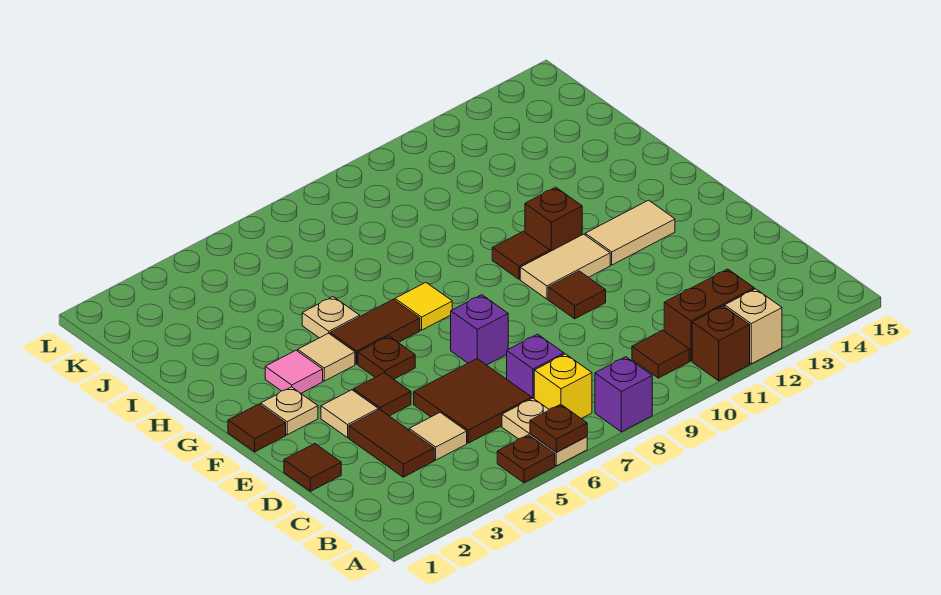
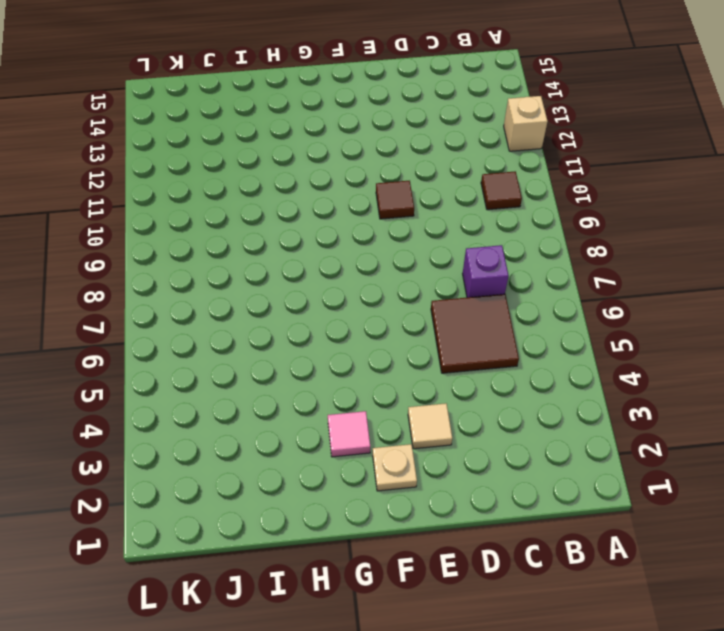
none -> brown plate A5 level 1
none -> tan plate A6:B6 level 1
none -> purple brick A8 level 1
none -> brown brick A11 level 1

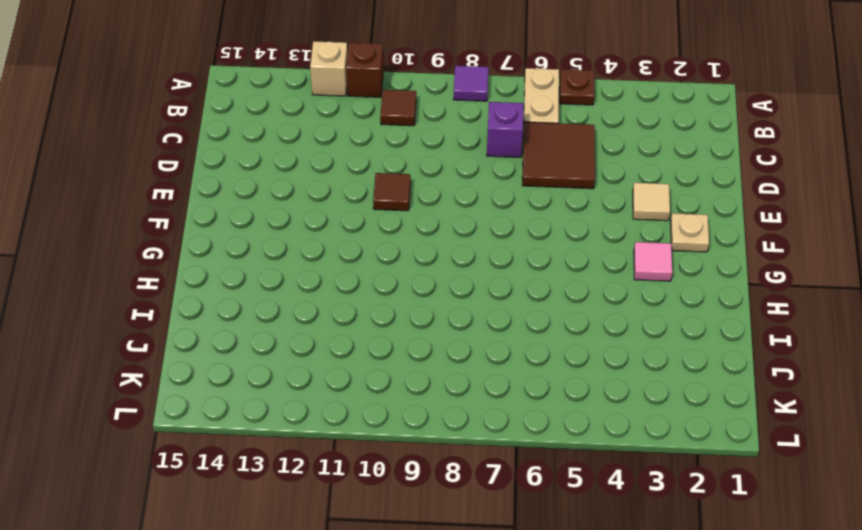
purple tile A8 level 1 -> purple brick A8 level 1
none -> yellow brick B7 level 1
none -> brown brick B11:B12 level 1
none -> brown tile C3:D3 level 1
none -> tan tile C4 level 1

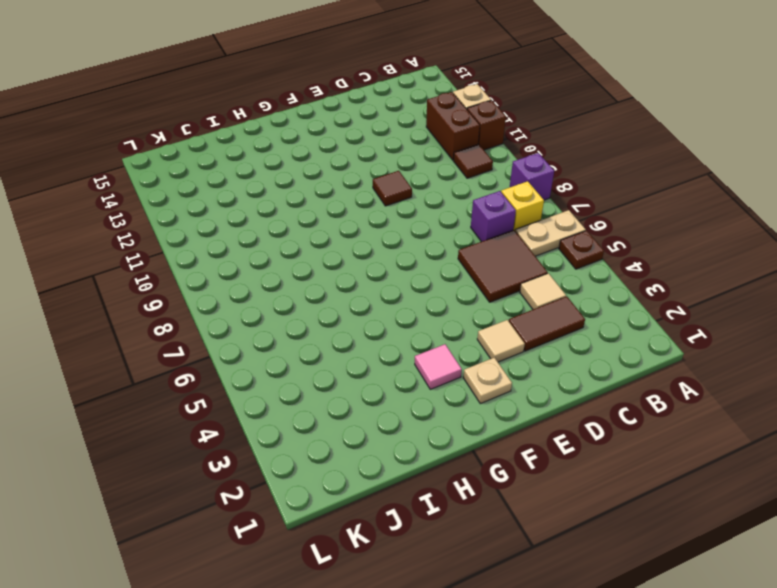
none -> brown tile D1 level 1
none -> brown tile E4 level 1
none -> purple brick E7 level 1
none -> brown tile F1 level 1

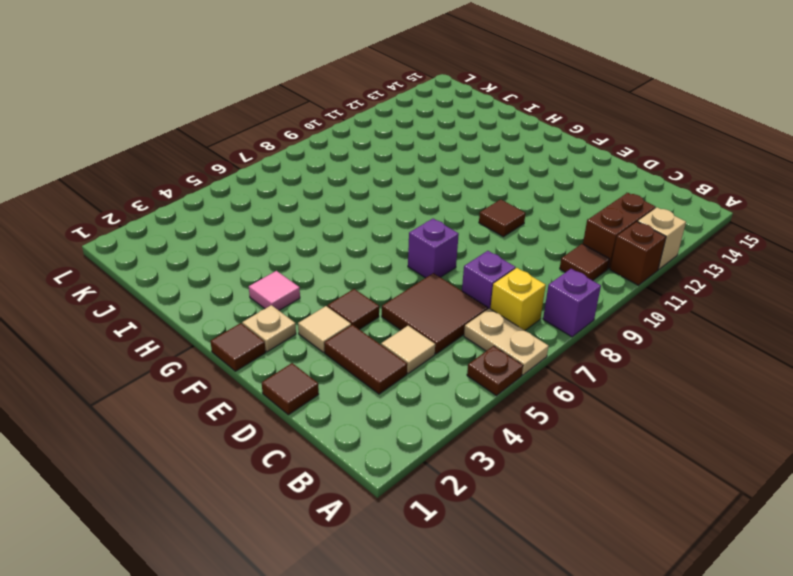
none -> brown plate F5 level 1
none -> tan tile F10:F11 level 1
none -> tan tile F12:F13 level 1
none -> tan tile G4 level 1

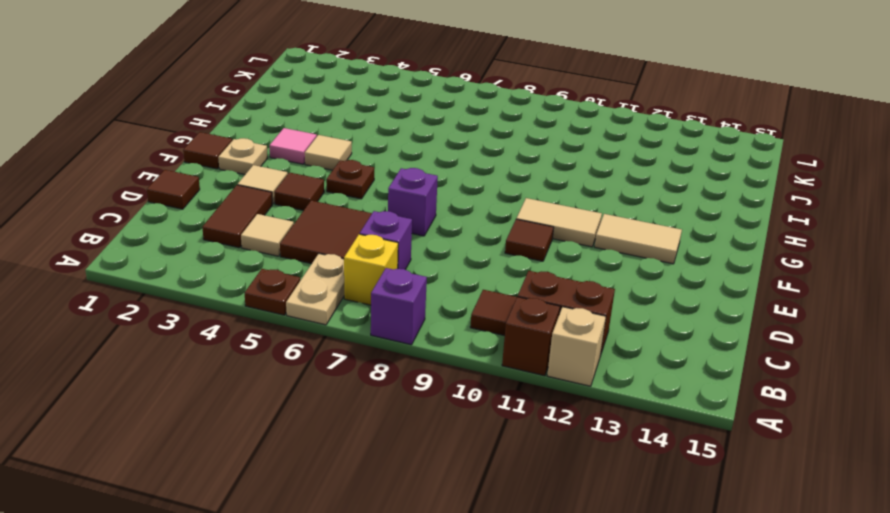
none -> brown tile G5:G6 level 1
none -> yellow tile G7 level 1
none -> brown tile G10 level 1
none -> brown brick G11 level 1

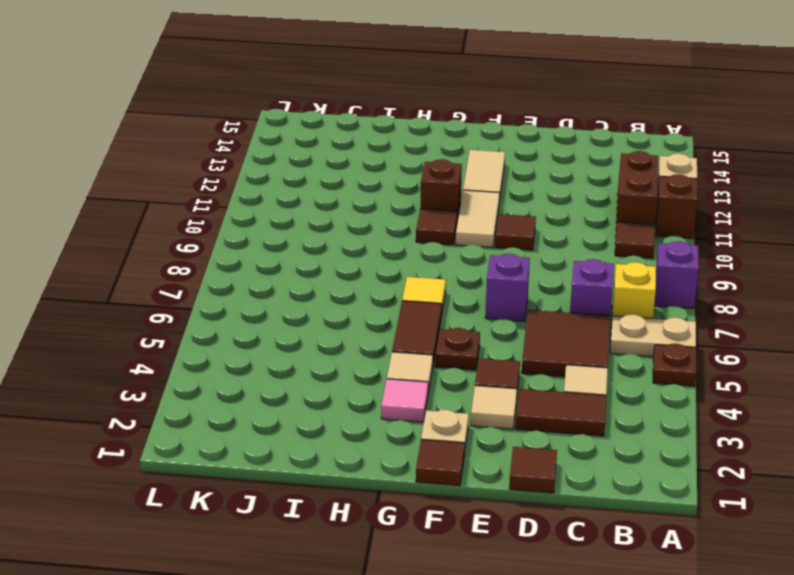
none -> tan plate H5 level 1
none -> brown plate A6 level 2

